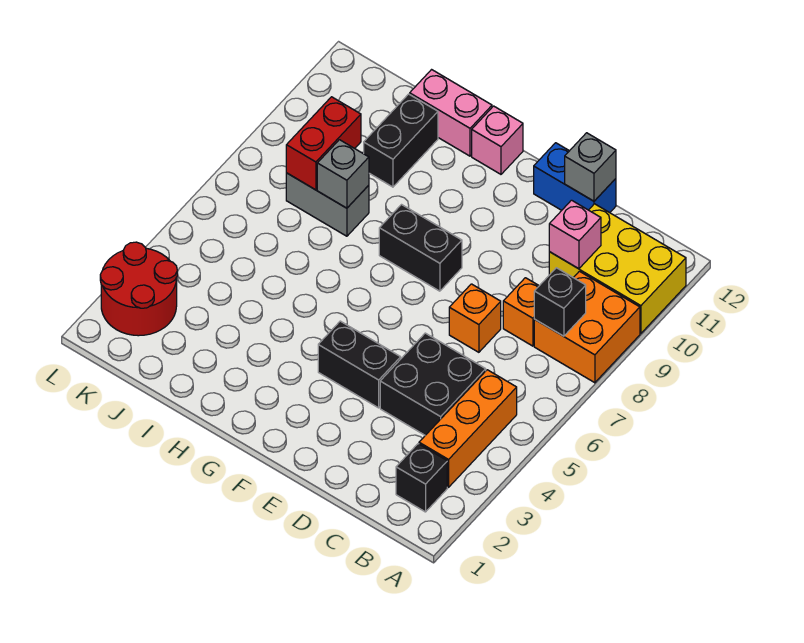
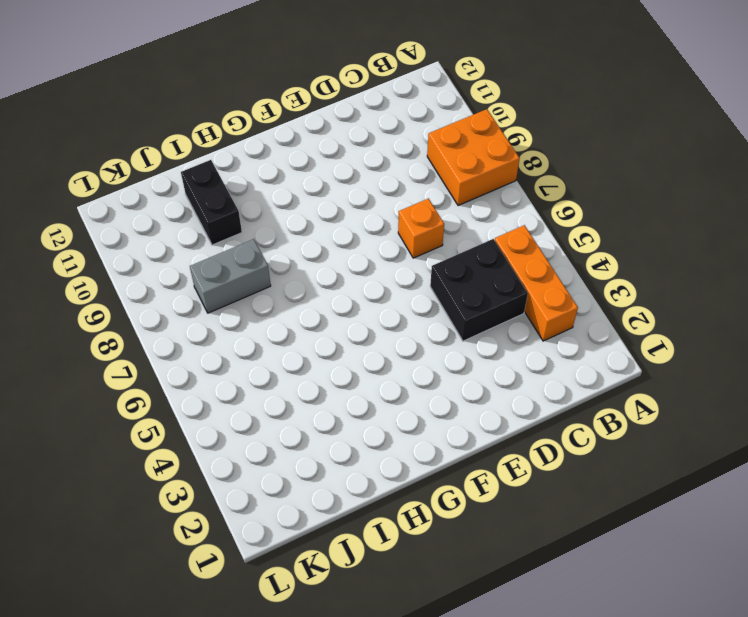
none -> yellow brick A10:C11 level 1
none -> black brick B2 level 1
none -> orange brick C8 level 1

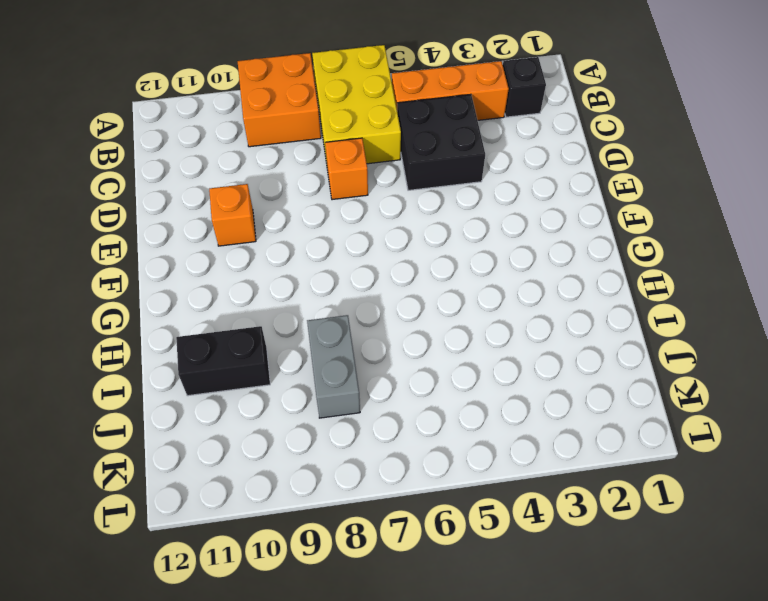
yellow brick A6:C7 level 1 -> yellow brick A10:C11 level 1
orange brick E10 level 1 -> orange brick C8 level 1
none -> blue brick D12:E12 level 1
none -> black brick E4:F4 level 1
none -> black brick F8:G8 level 1

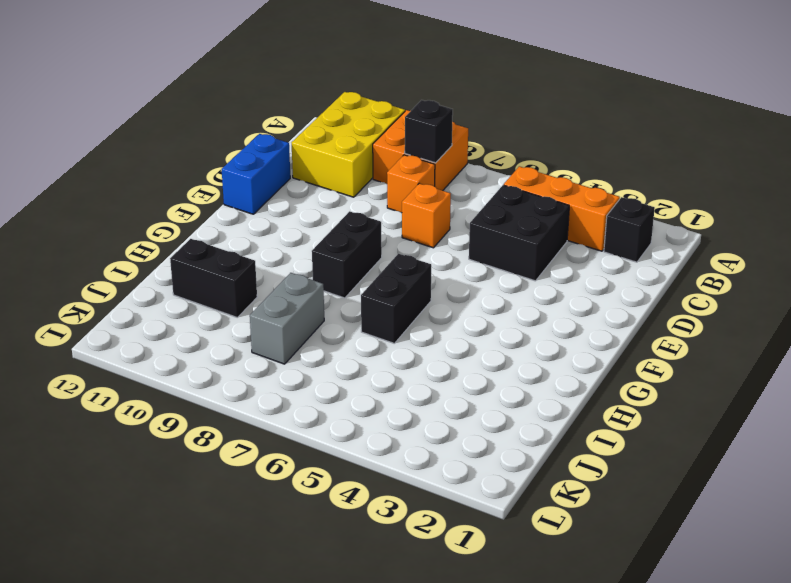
black brick G6:H6 level 1 -> black brick E4:F4 level 1
none -> pink brick G12 level 1
none -> pink brick H12:I12 level 1
none -> red round brick K2:L3 level 1

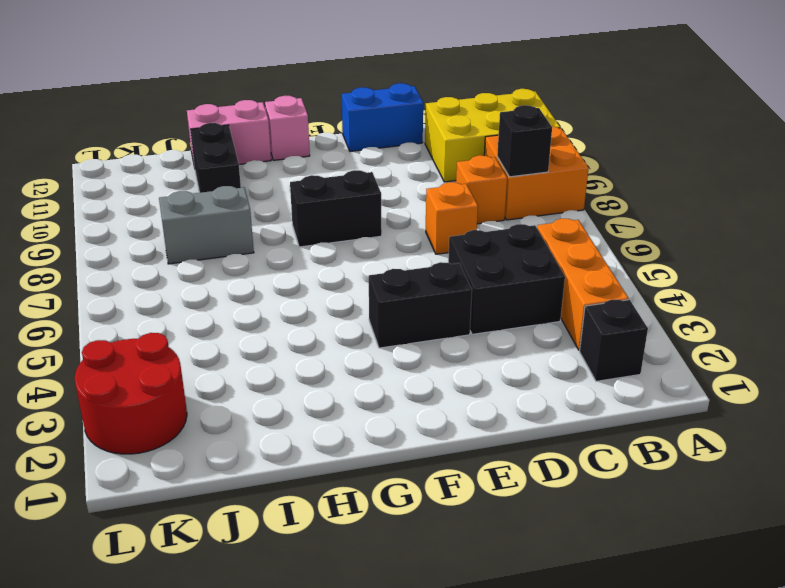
none -> pink brick C10 level 2
none -> grey brick D12 level 2
none -> grey brick I8 level 2

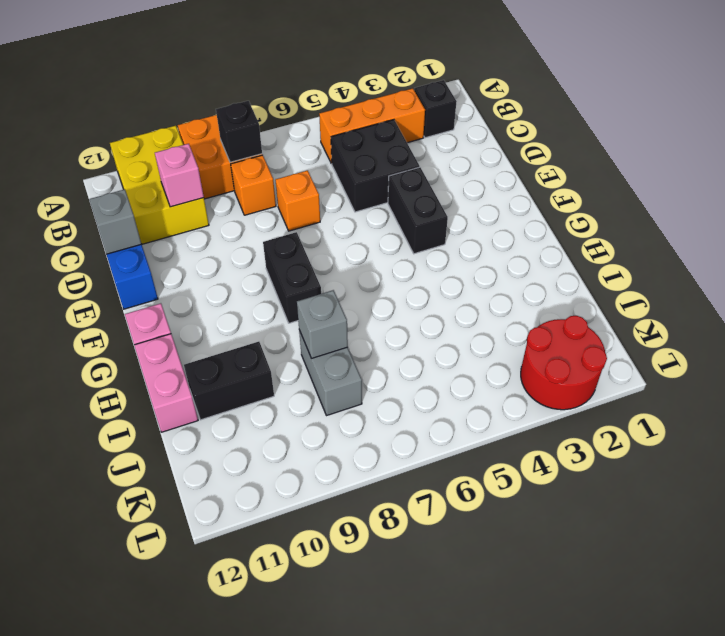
none -> red brick J8:J9 level 2

